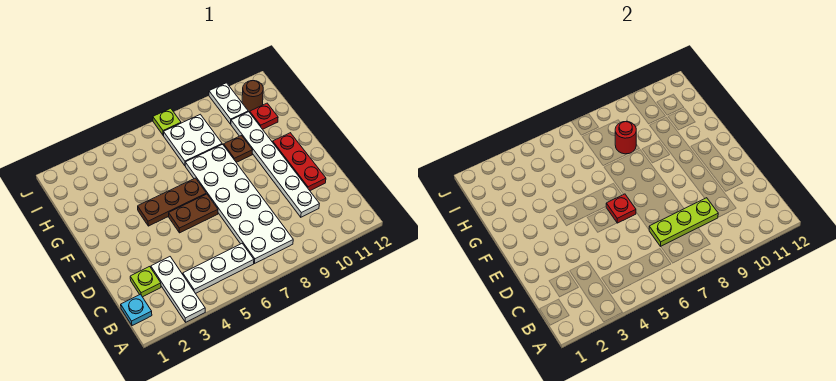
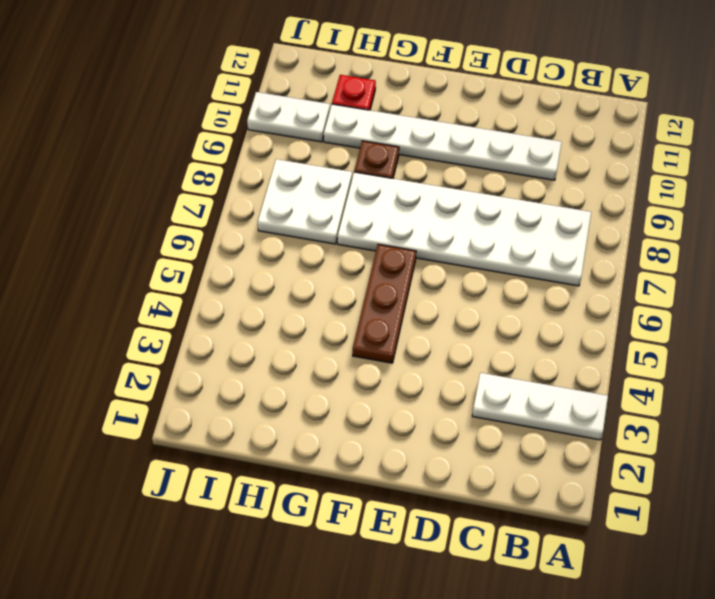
none -> cyan plate B1 level 1
none -> white plate B4:B6 level 1
none -> lime plate C2 level 1

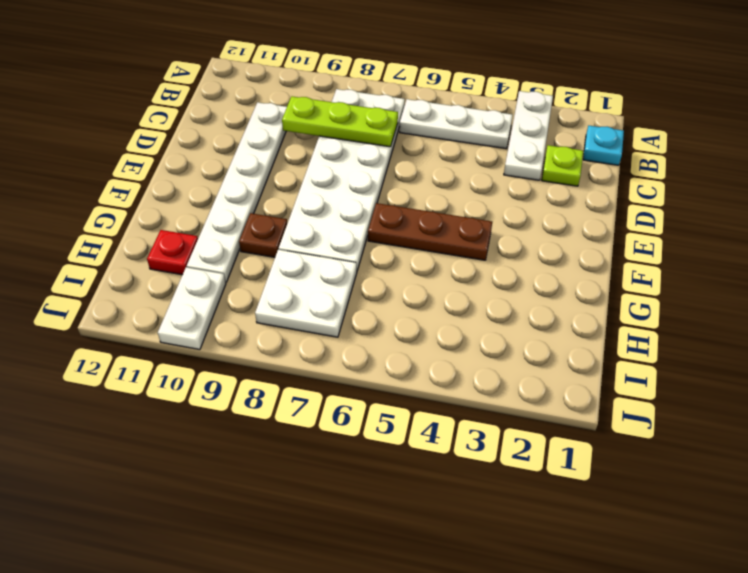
none -> red plate D11:F11 level 1
none -> brown plate E5:E6 level 1
none -> brown round brick I11 level 1

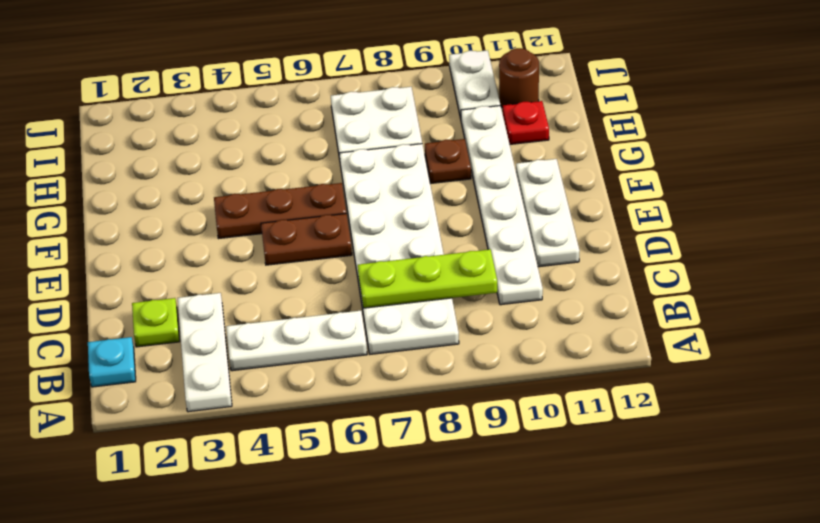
white plate D11:F11 level 1 -> red plate D11:F11 level 1
none -> lime plate J7 level 1
none -> red plate E6 level 2
none -> red round brick H8 level 2

